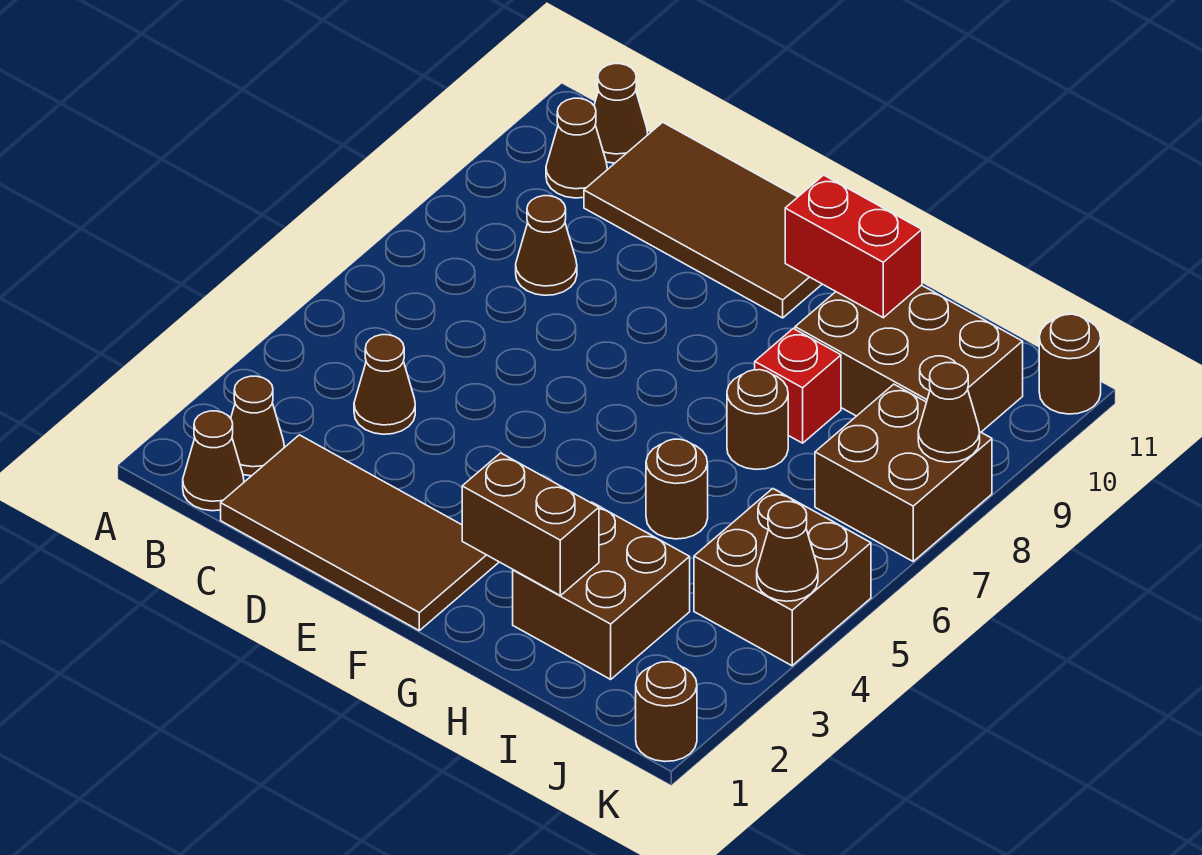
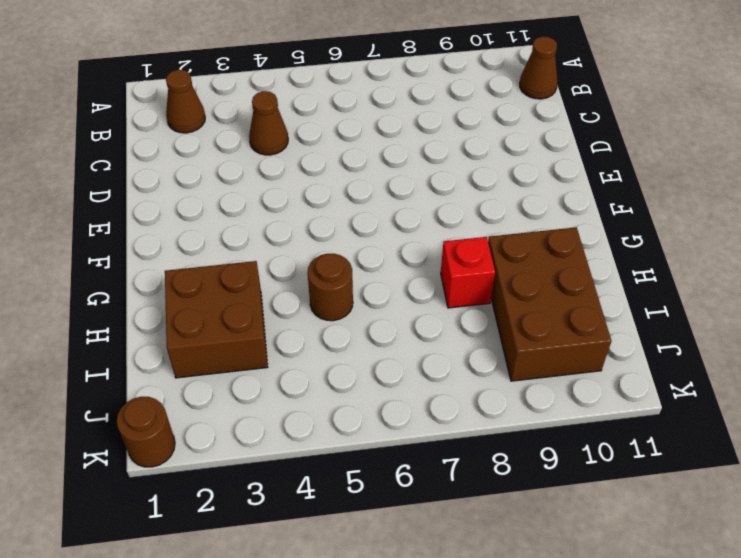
none -> brown cone B1 level 1
none -> brown cone B10 level 1
none -> brown tile C1:F2 level 1

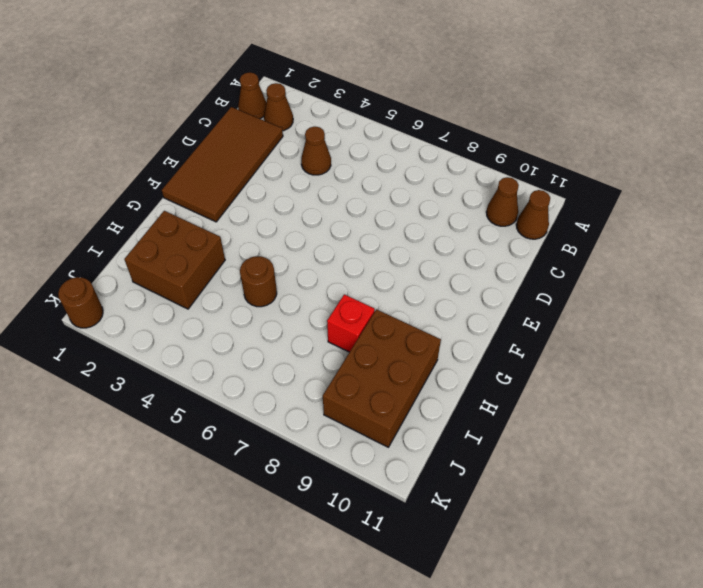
none -> brown cone C8 level 1
none -> brown tile C10:F11 level 1
none -> brown round brick H7 level 1

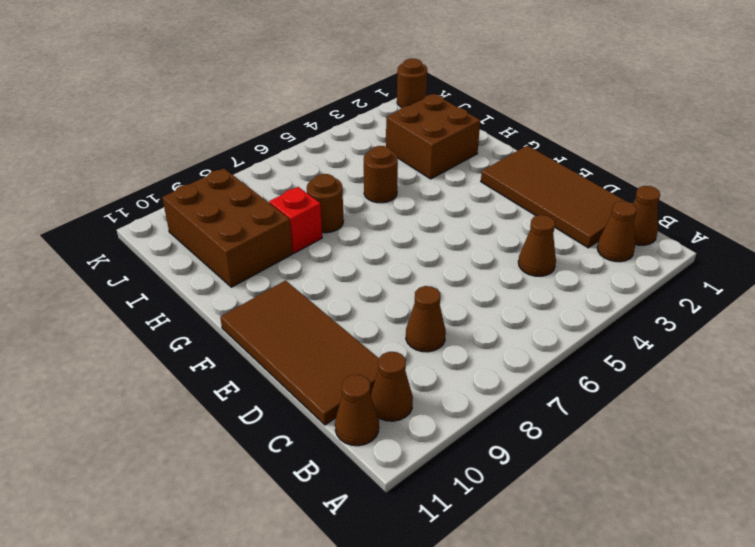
none -> brown brick J4:K5 level 1
none -> brown brick J7:K8 level 1
none -> brown round brick K11 level 1

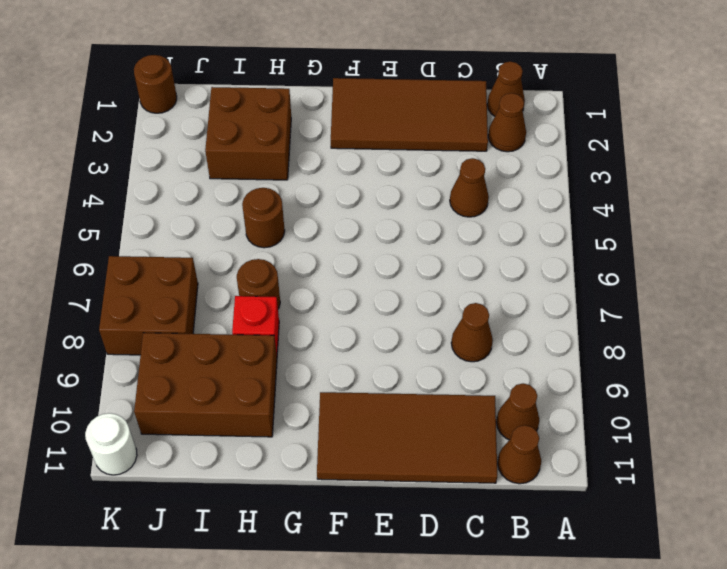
white round brick K11 level 1 -> brown round brick K11 level 1
none -> brown brick J4:K5 level 1
none -> brown brick G2:H2 level 2
none -> red brick G10:H10 level 2

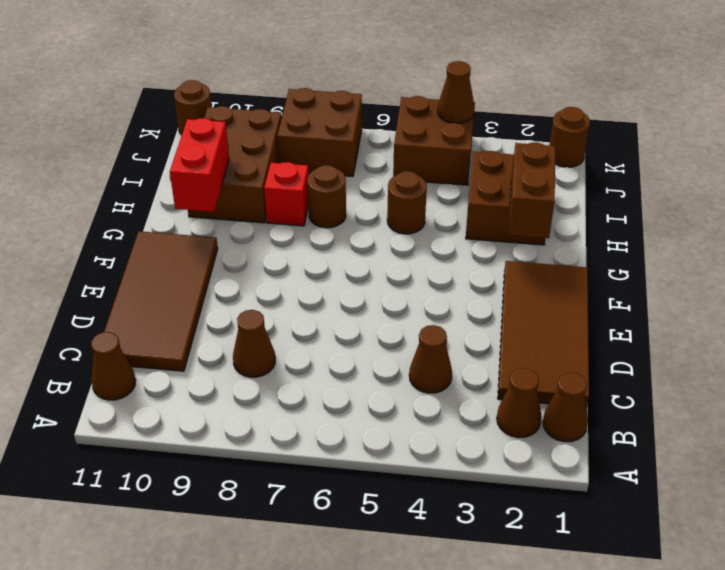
none -> brown cone B10 level 1
none -> brown cone K8 level 2

